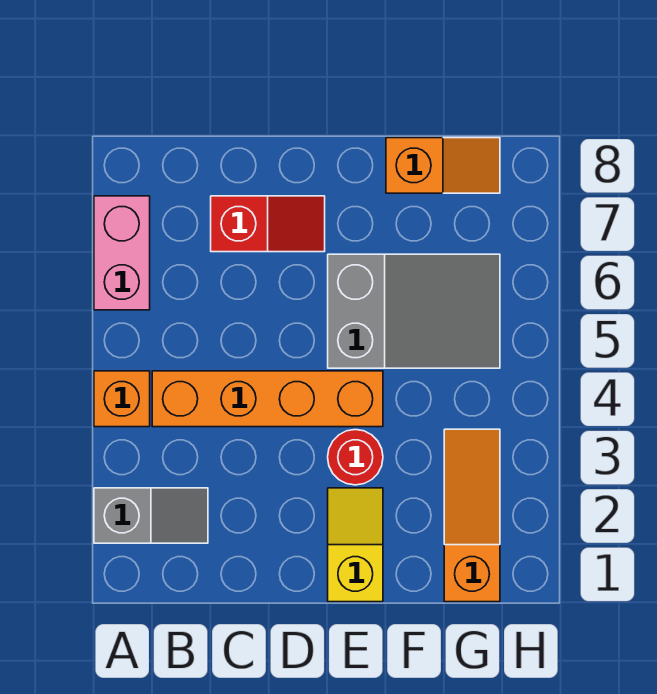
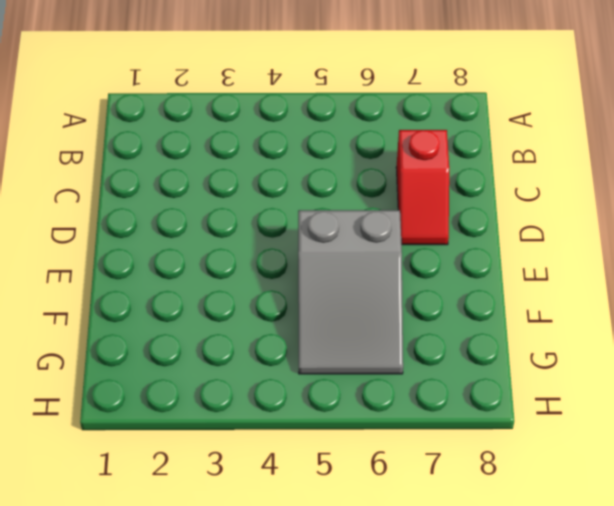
none -> grey slope A2:B2 level 1 top A
none -> orange brick A4 level 1

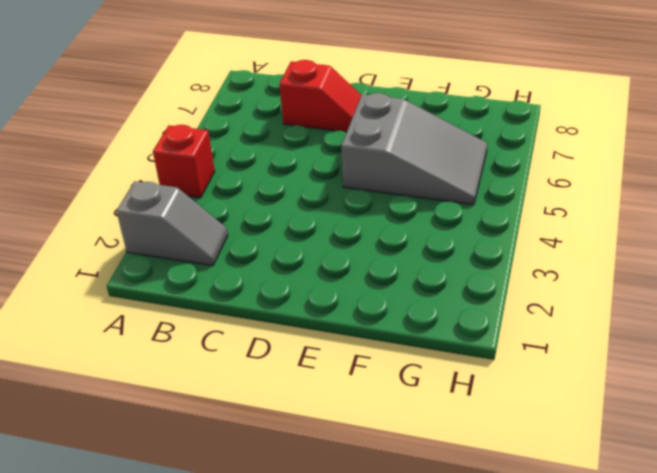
red brick A4 level 1 -> orange brick A4 level 1
none -> pink brick A6:A7 level 1
none -> orange brick B4:E4 level 1

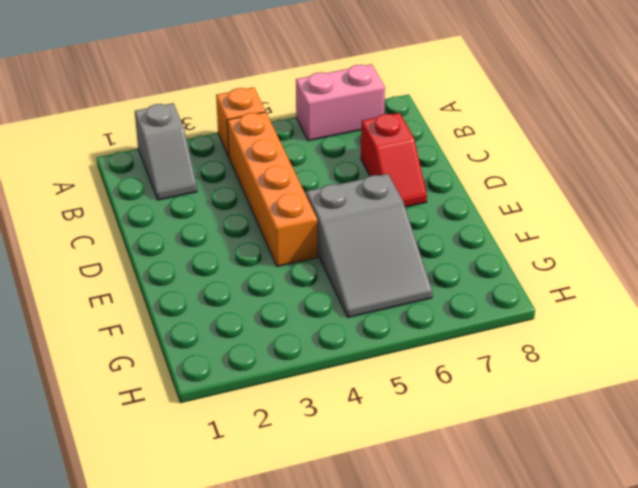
none -> yellow slope E1:E2 level 1 top 1
none -> red round brick E3 level 1

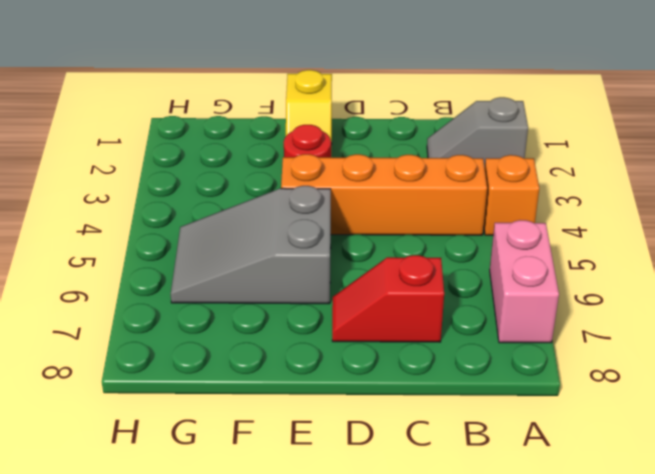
none -> orange slope F8:G8 level 1 top F
none -> orange slope G1:G3 level 1 top 1

